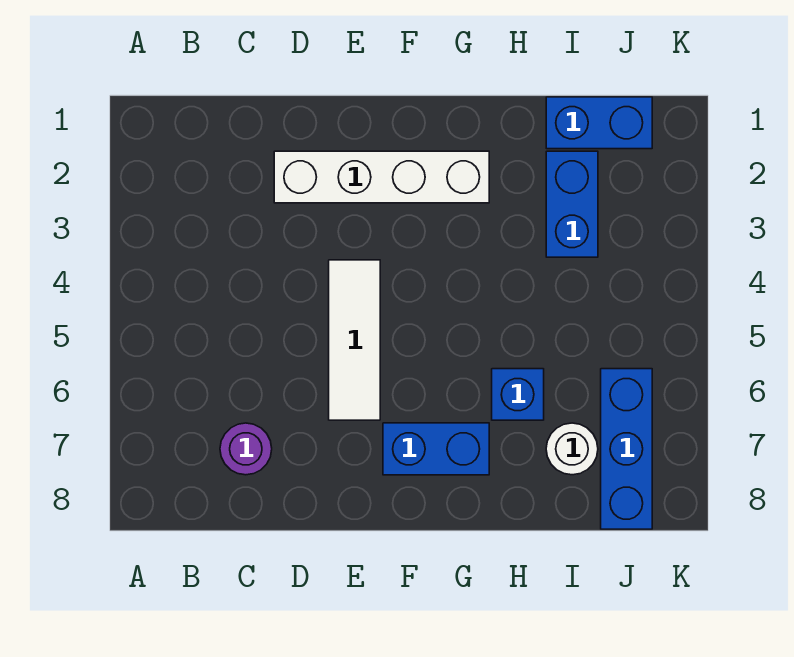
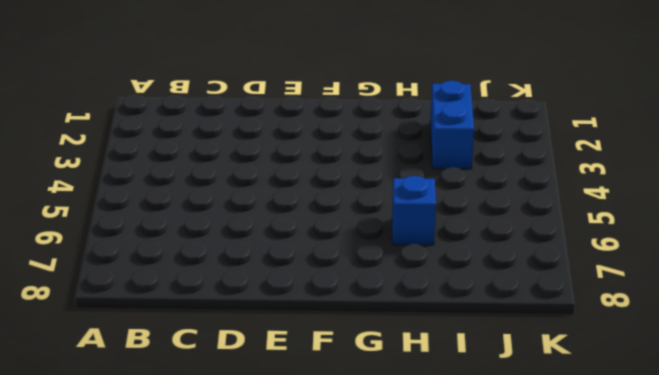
none -> purple round brick C7 level 1
none -> white brick D2:G2 level 1

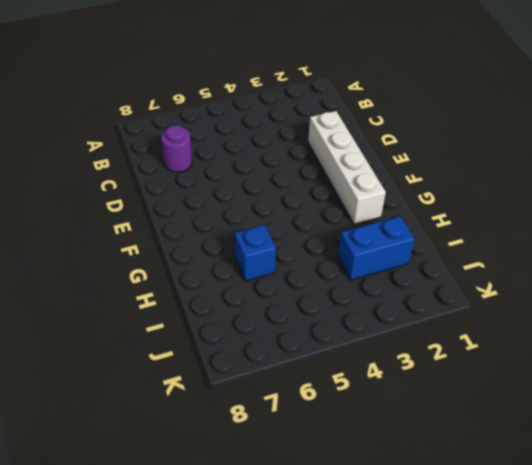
none -> white tile E4:E6 level 1
none -> blue brick F7:G7 level 1

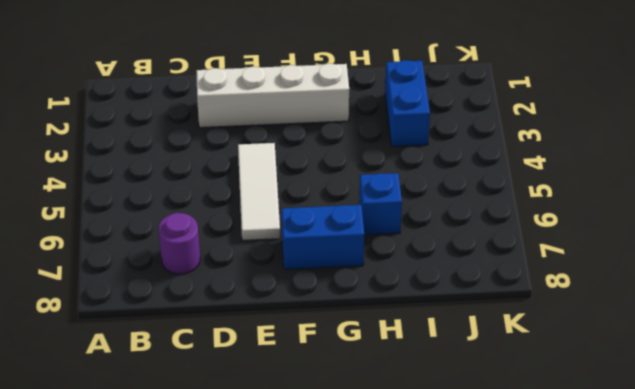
none -> blue brick I1:J1 level 1
none -> white round brick I7 level 1

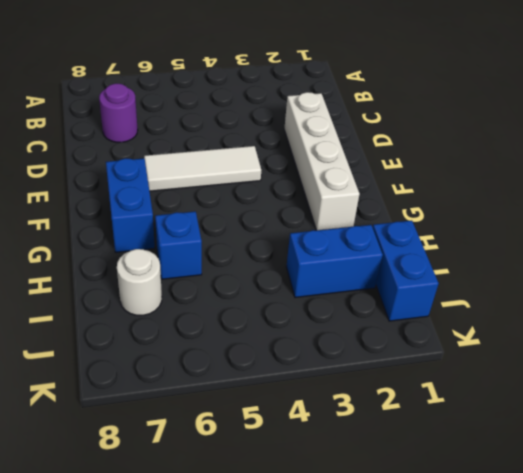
none -> blue brick J6:J8 level 1

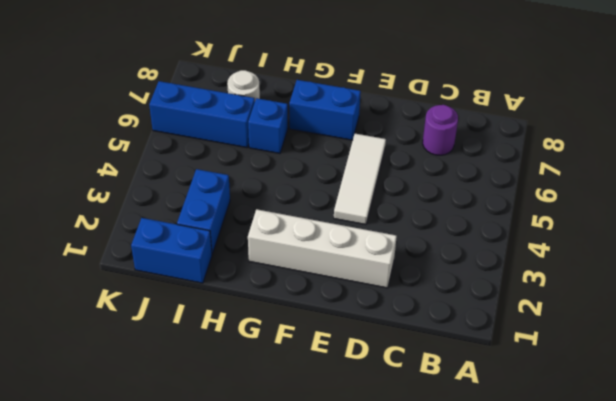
blue brick I6:K6 level 1 -> blue brick J6:J8 level 1

